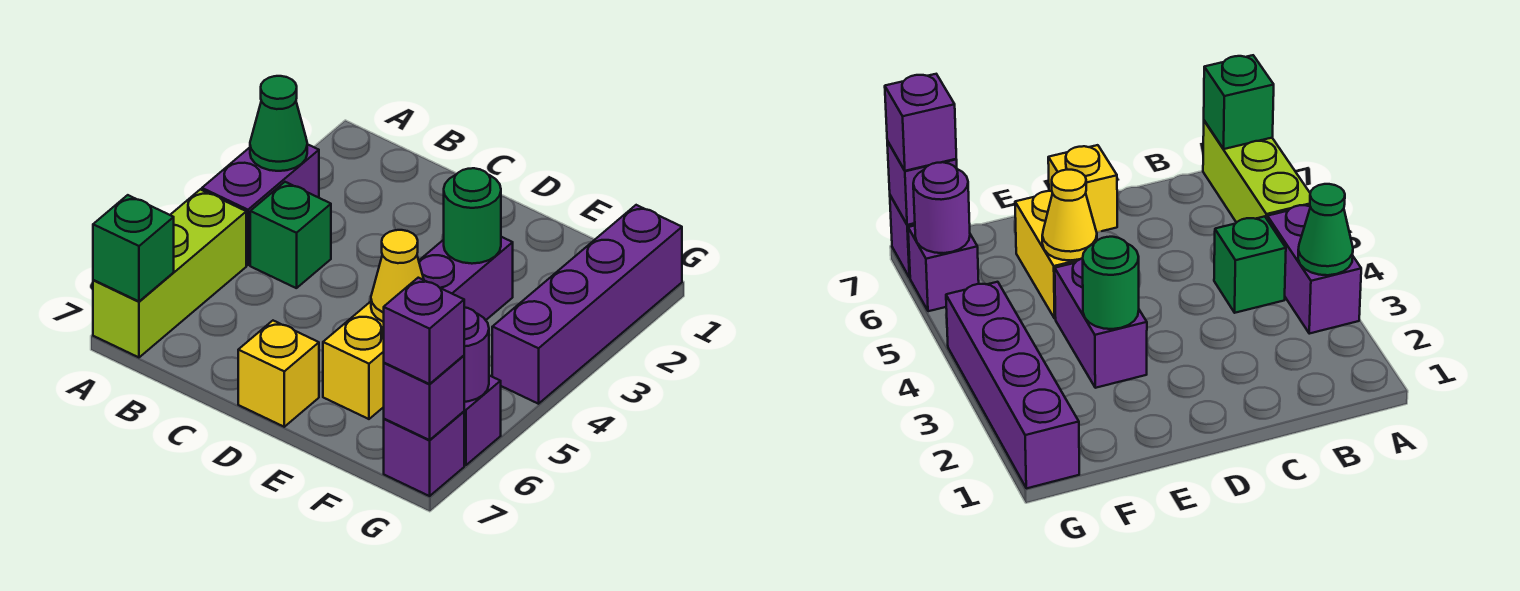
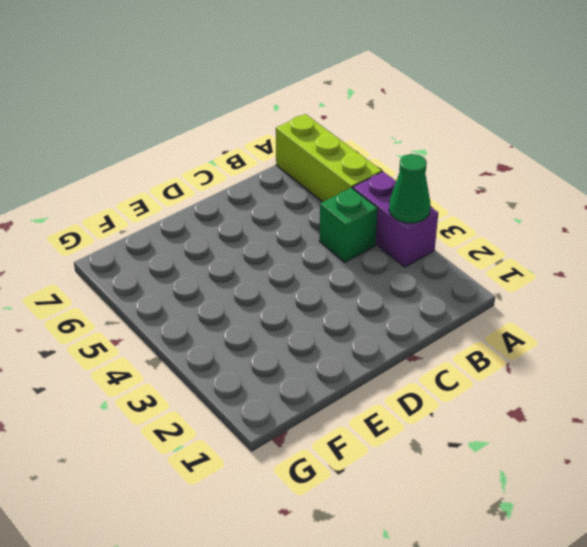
none -> yellow brick D7 level 1
none -> purple brick E3:E4 level 1
none -> yellow brick E5:E6 level 1

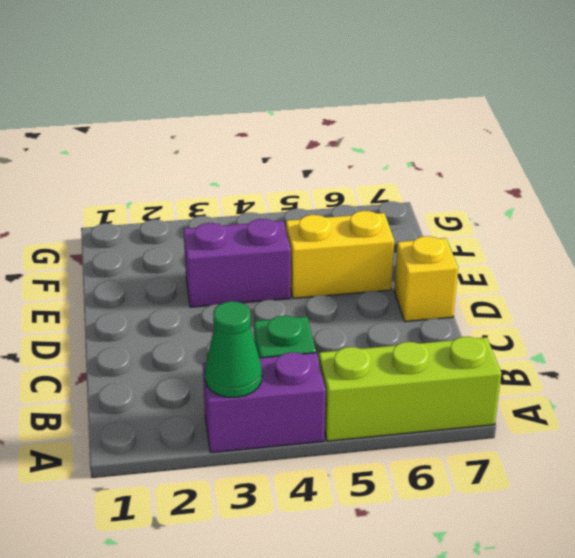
none -> purple brick G1:G4 level 1
none -> purple brick G6 level 1
none -> purple brick G7 level 1

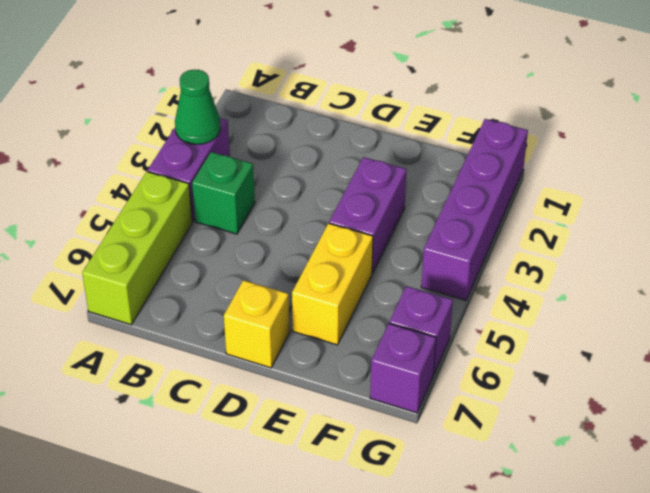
none -> green brick A7 level 2
none -> green round brick E3 level 2
none -> yellow cone E5 level 2

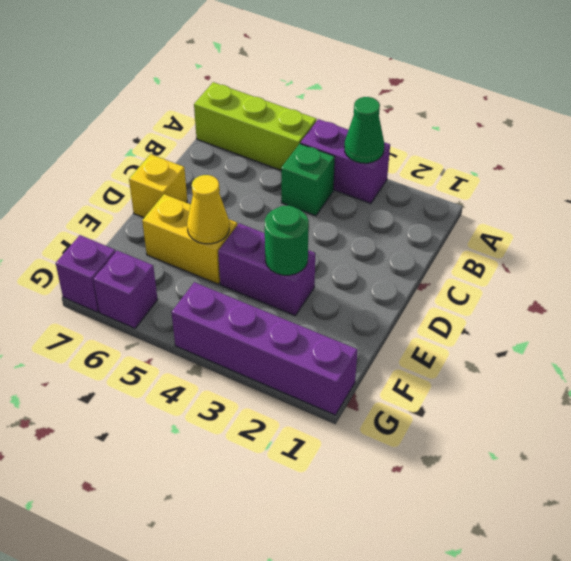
none -> green brick A7 level 2
none -> purple round brick G6 level 2
none -> purple brick G7 level 2

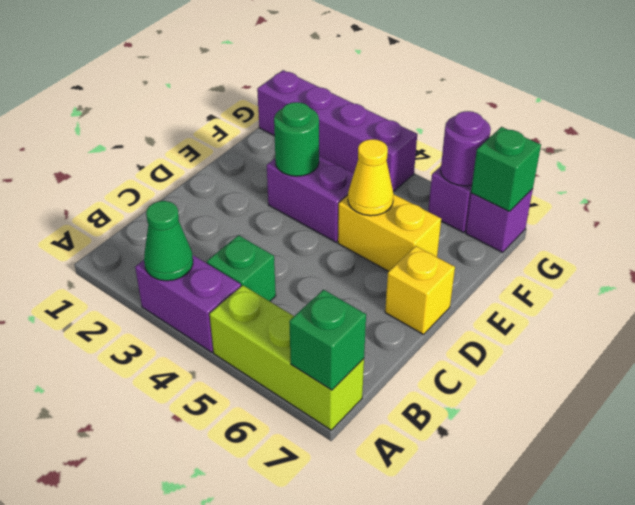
green brick G7 level 2 -> purple brick G7 level 2
none -> purple brick G7 level 3

